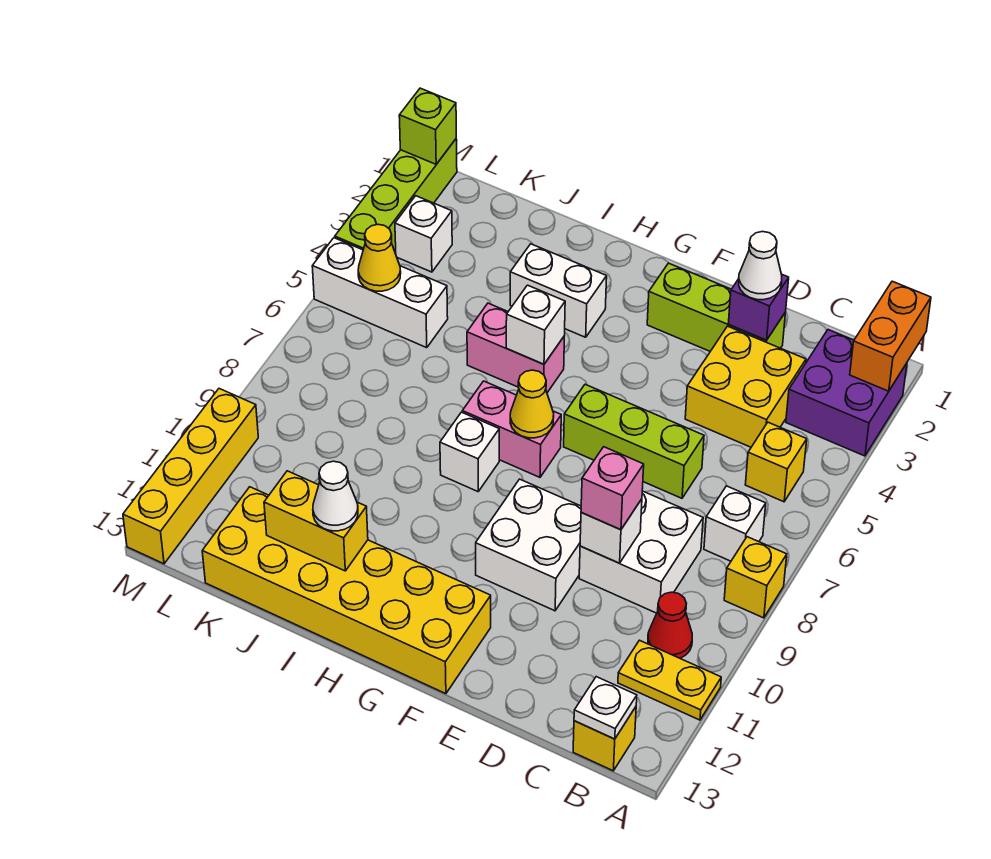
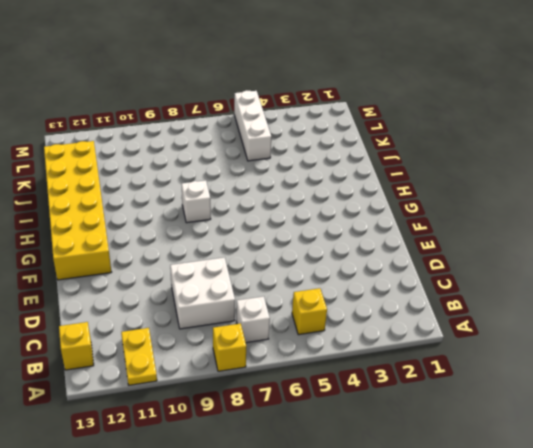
none -> purple brick A2:B3 level 1
none -> red cone B10 level 1
none -> yellow brick C3:D4 level 1
none -> lime brick D2:F2 level 1

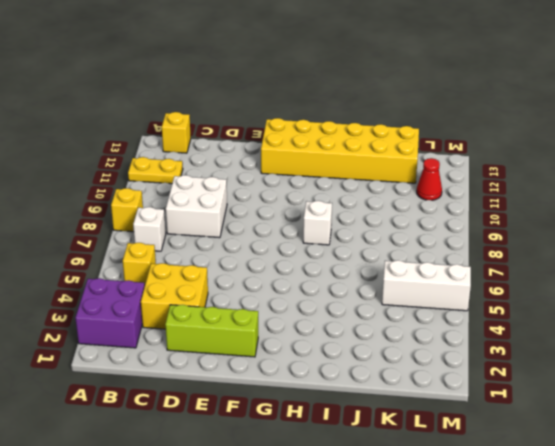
red cone L11 level 1 -> red cone B10 level 1
none -> lime brick D6:F6 level 1
none -> white brick E9:F10 level 1
none -> pink brick G7:H7 level 1
none -> white brick H3:I3 level 1

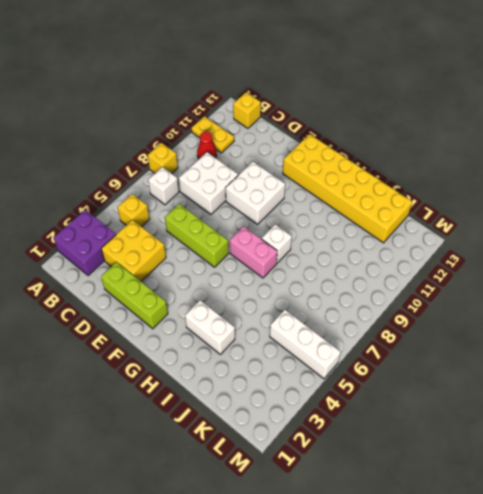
none -> pink brick H5:I5 level 1
none -> white brick L3 level 1
none -> lime brick M1:M4 level 1
none -> yellow brick M10:M13 level 1

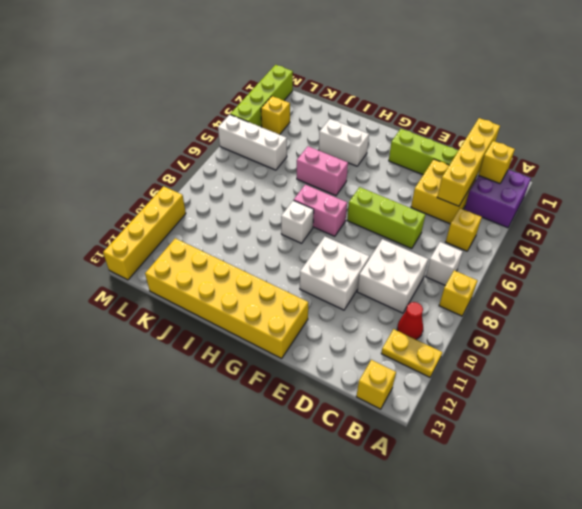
yellow brick B2 level 2 -> none
yellow brick C1:C4 level 2 -> none
yellow brick L3 level 1 -> white brick L3 level 1
none -> orange brick A1:A2 level 2
none -> white plate B13 level 2
none -> purple brick D2 level 2
none -> white brick D9 level 2

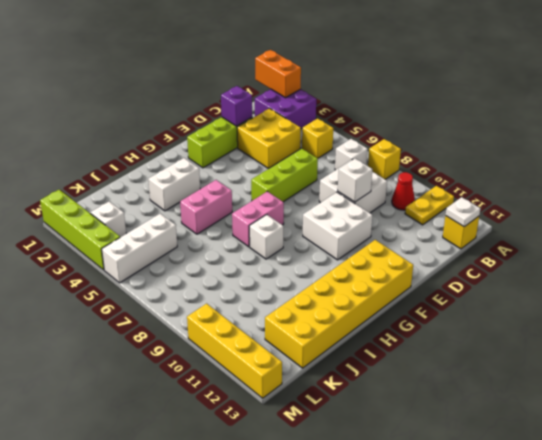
none -> yellow cone G7 level 2
none -> white brick H5 level 2
none -> yellow brick I12:J12 level 2
none -> yellow cone L5 level 2

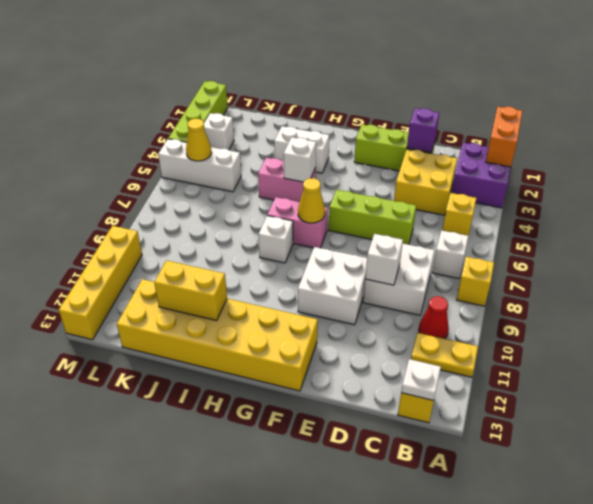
none -> lime brick M1 level 2
none -> white cone D2 level 3
none -> pink brick D9 level 3
none -> white cone I12 level 3

